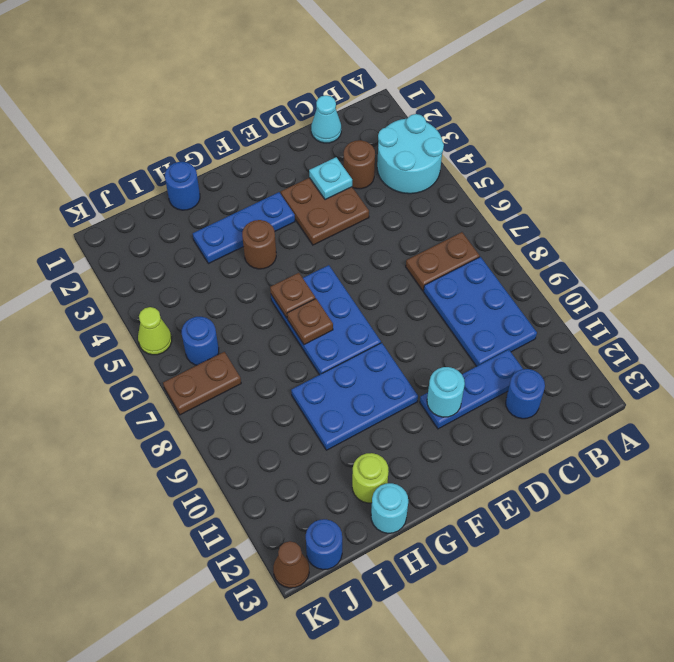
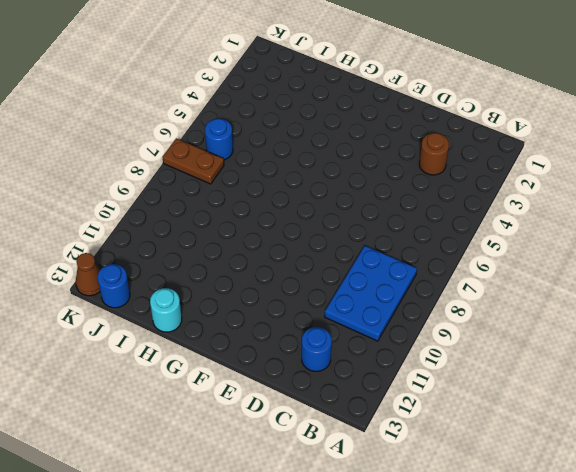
none -> cyan round brick A3:B4 level 1
none -> brown plate B7:C7 level 1
none -> cyan cone C1 level 1

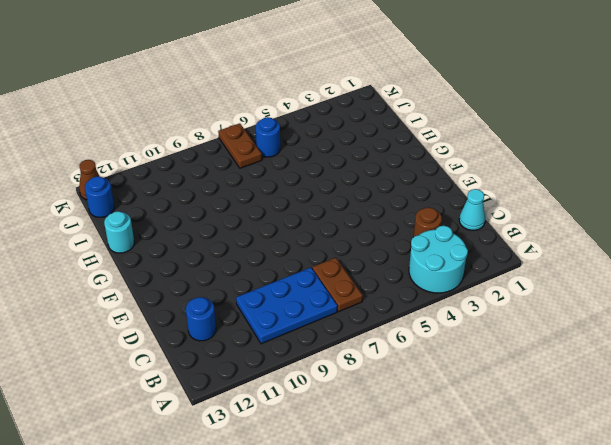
none -> blue plate C11:E11 level 1
none -> brown plate D3:E4 level 1
none -> blue plate F3:H3 level 1

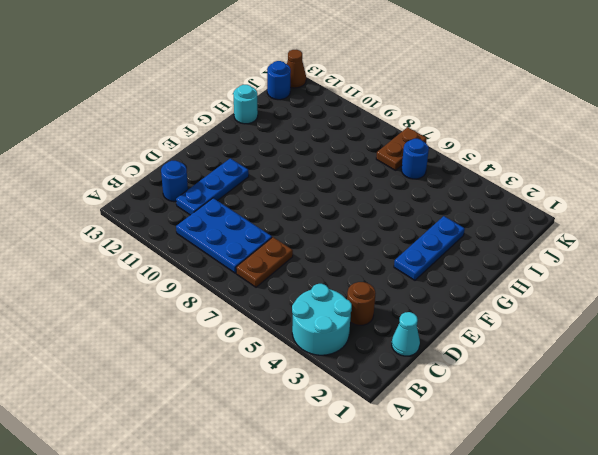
none -> brown plate D3:E4 level 1
none -> blue plate F6:G8 level 1
none -> blue plate F9:H10 level 1

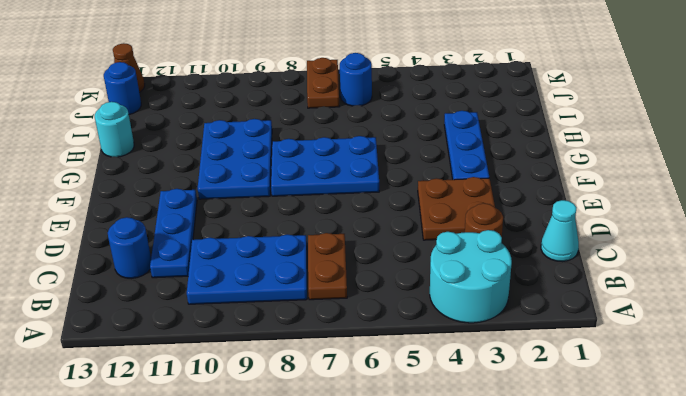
none -> brown round brick G4 level 1
none -> blue round brick H1 level 1
none -> lime round brick H12 level 1

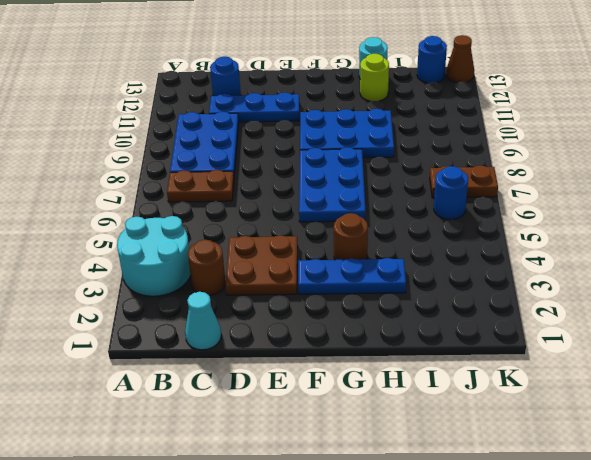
none -> blue round brick H1 level 1
none -> lime cone K5 level 1
none -> cyan plate D3 level 2

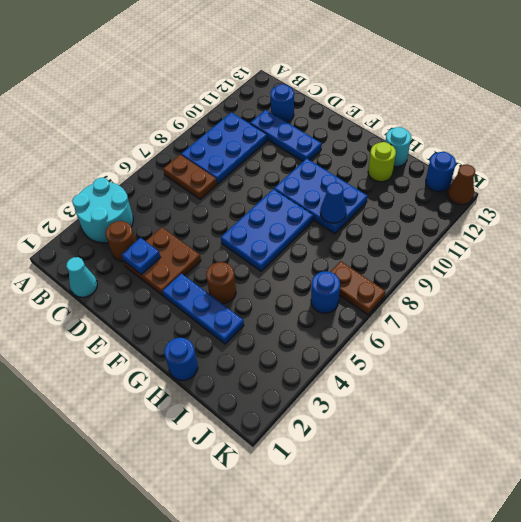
blue plate D3 level 2 -> cyan plate D3 level 2
blue cone H9 level 2 -> none
none -> lime cone K5 level 1
none -> cyan round brick E11 level 2
none -> brown plate G6 level 2

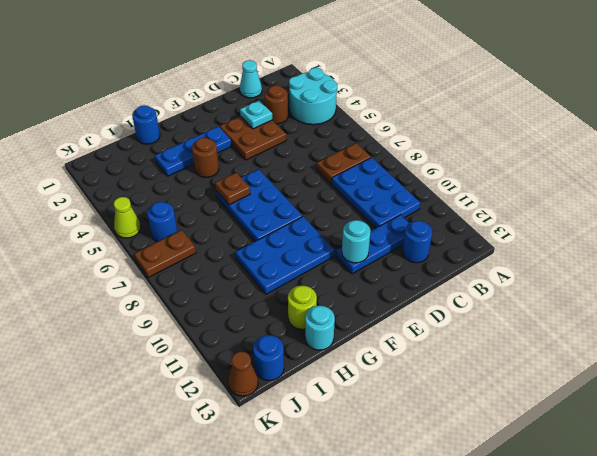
none -> brown plate G7 level 2

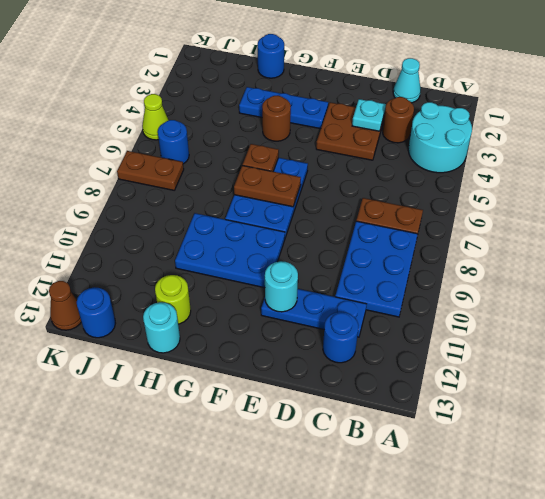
brown plate F7:G7 level 2 -> brown plate G7 level 2

